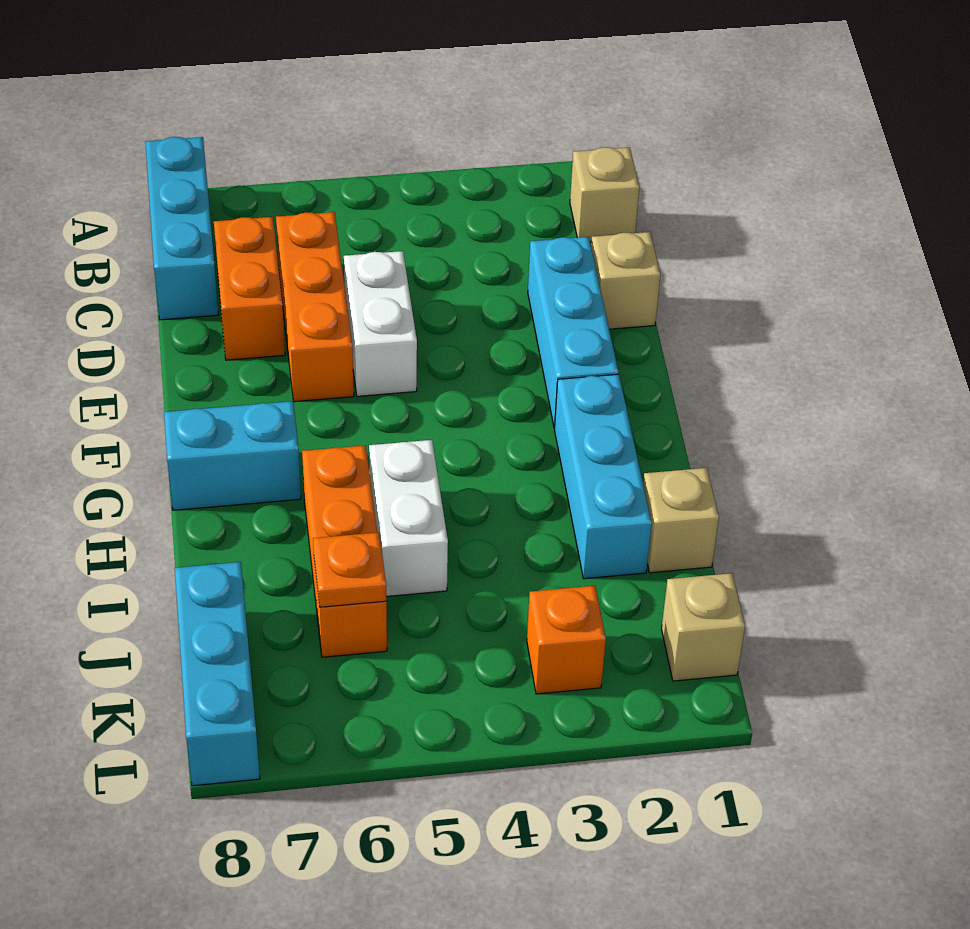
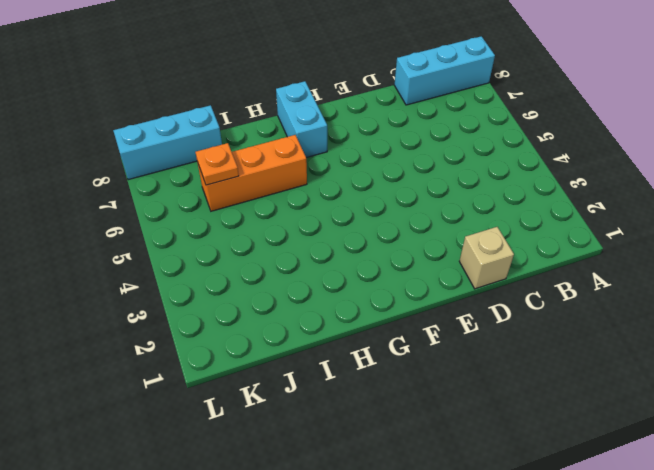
none -> tan brick B1 level 1
none -> orange brick C6:E6 level 1
none -> orange brick C7:D7 level 1

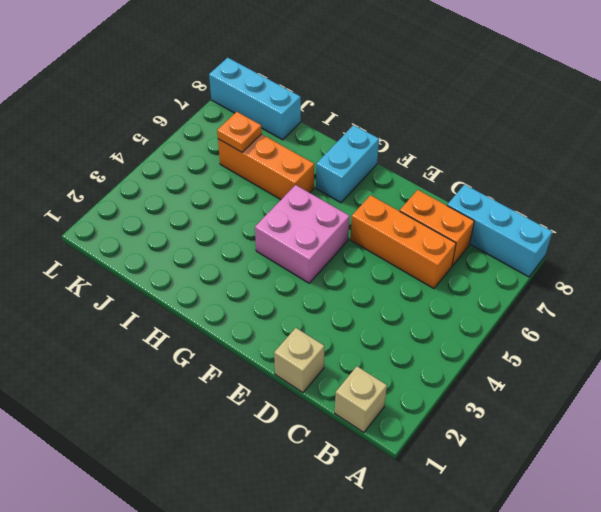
pink brick F4:G5 level 1 -> none
none -> cyan brick D2:F2 level 1
none -> white brick D5:E5 level 1
none -> cyan brick G2:I2 level 1

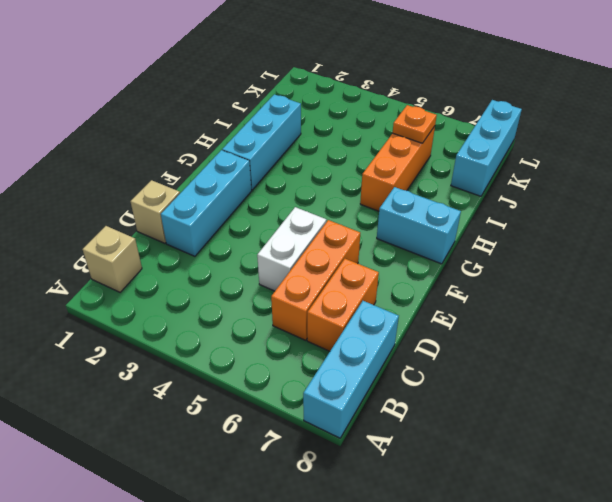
none -> white brick H5:I5 level 1
none -> tan brick I1 level 1
none -> tan brick K1 level 1

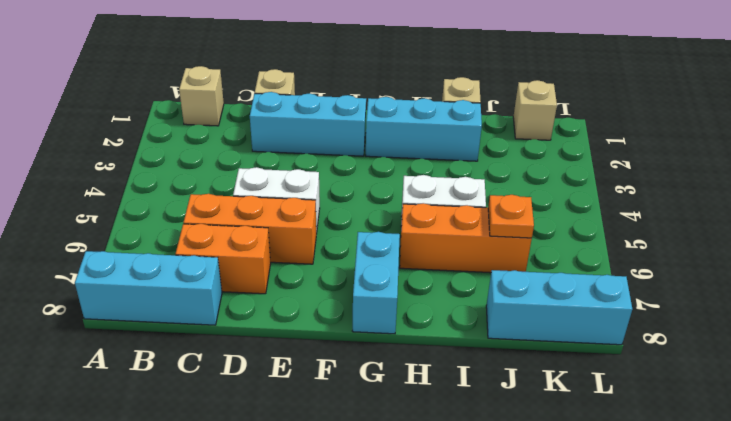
none -> orange brick K3 level 1

